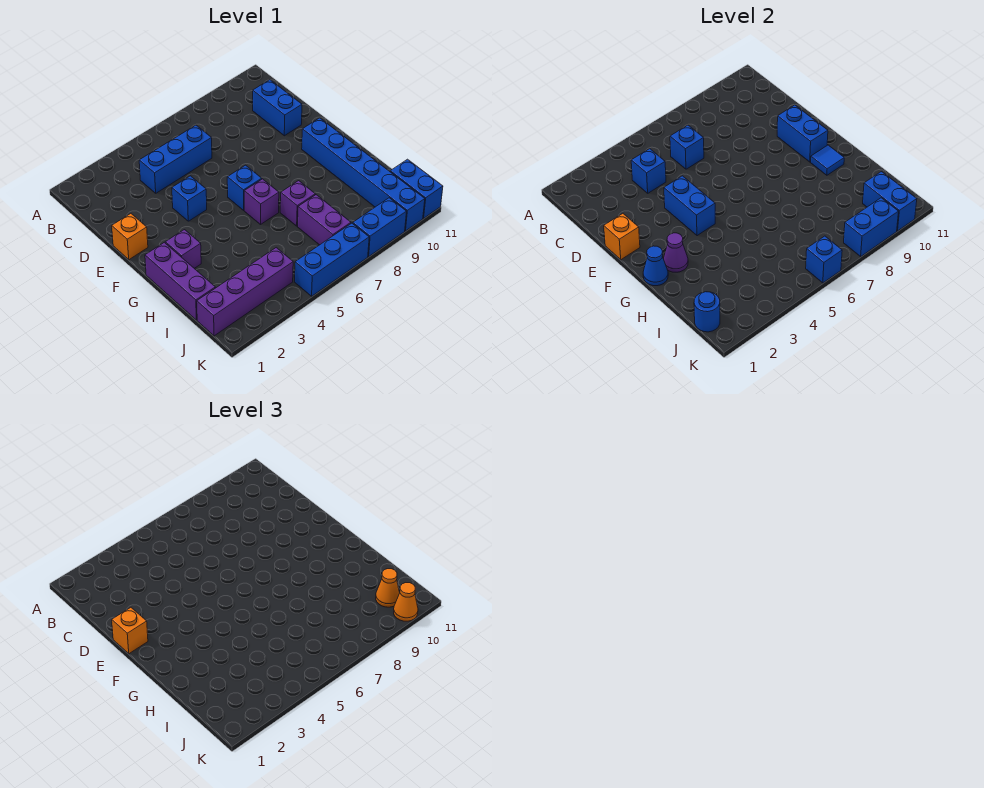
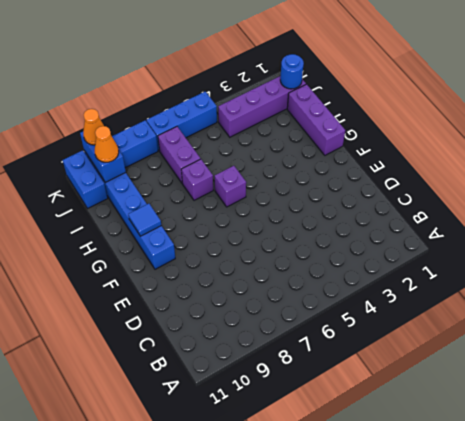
none -> blue brick C4:C6 level 1
none -> blue brick C10:D10 level 1
none -> orange brick E1 level 1
none -> blue brick E4 level 1

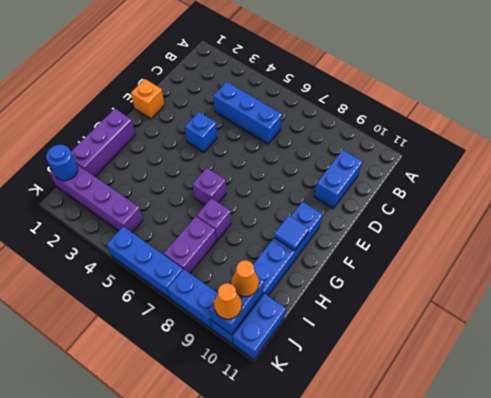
none -> blue brick F6 level 1
none -> purple brick G2 level 1
none -> blue brick C4 level 2
none -> blue brick C6 level 2

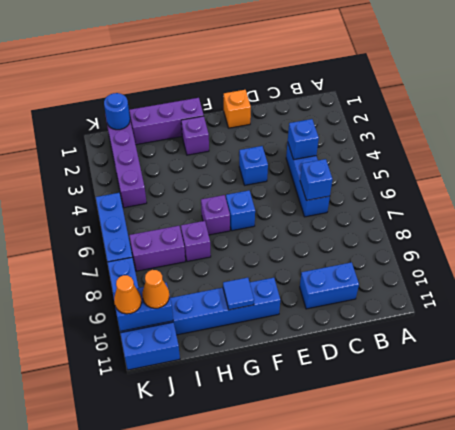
none -> orange brick E1 level 2
none -> blue brick E4:F4 level 2
none -> blue brick E10:F10 level 2
none -> blue cone G1 level 2

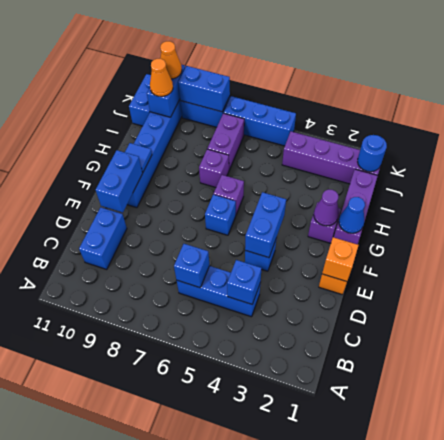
none -> blue brick K6 level 2
none -> orange brick E1 level 3

